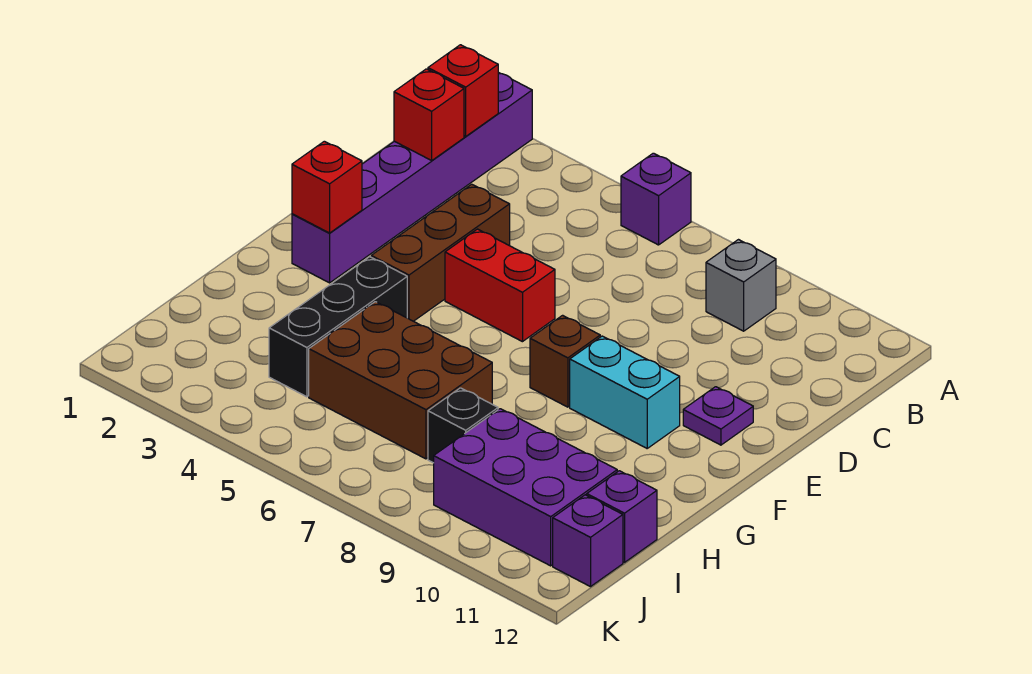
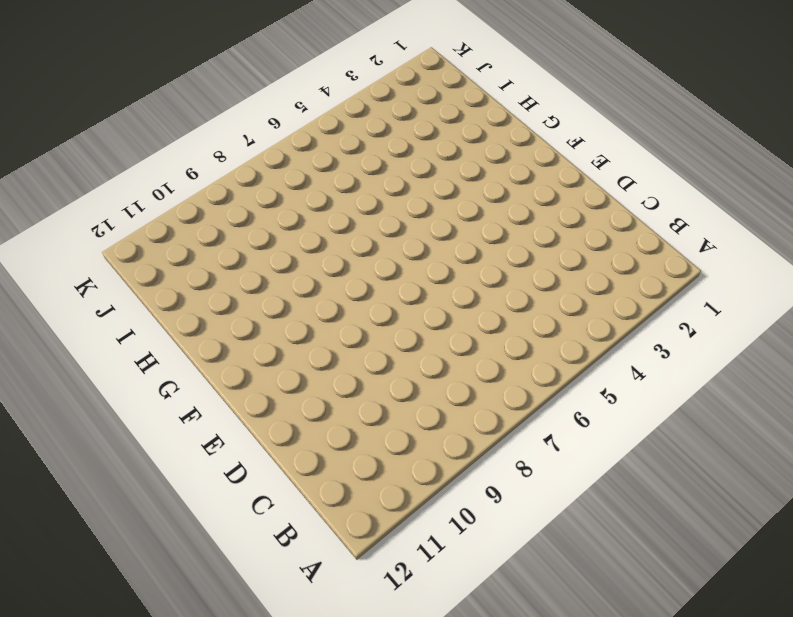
none -> purple brick A2:F2 level 1
none -> purple brick A6 level 1
none -> grey brick B9 level 1

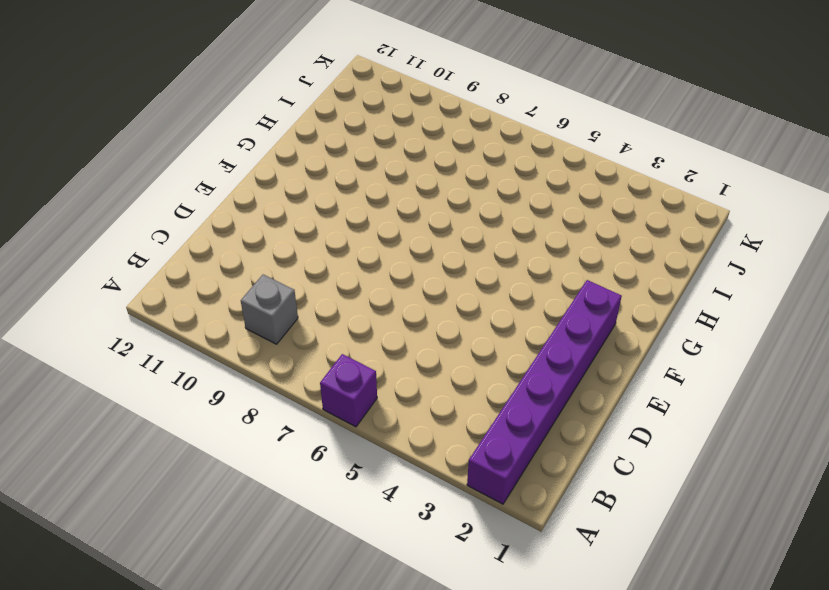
none -> brown brick D4:F4 level 1
none -> red brick E5:E6 level 1
none -> purple plate E11 level 1

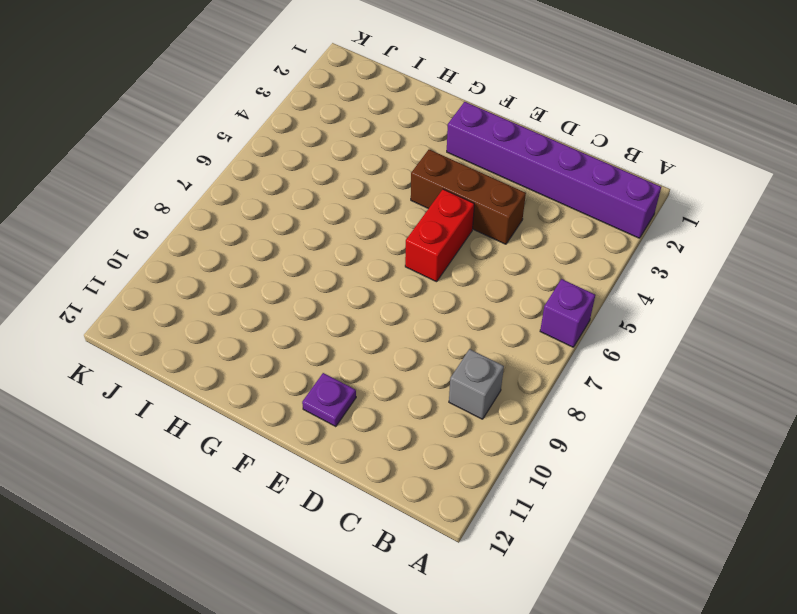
none -> brown brick F8 level 1
none -> cyan brick F9:F10 level 1
none -> black brick G4:I4 level 1

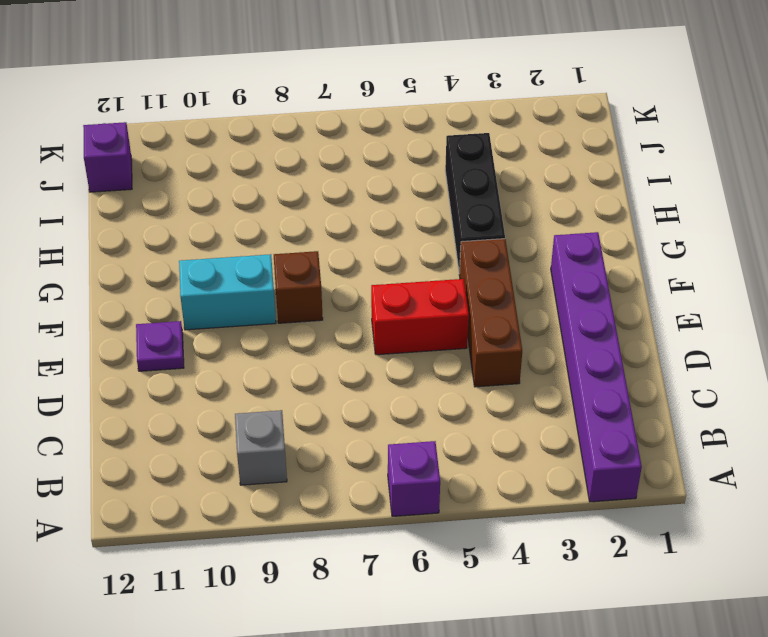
none -> brown brick H5:I7 level 1
none -> black brick I8 level 1
none -> purple brick I9:J11 level 1

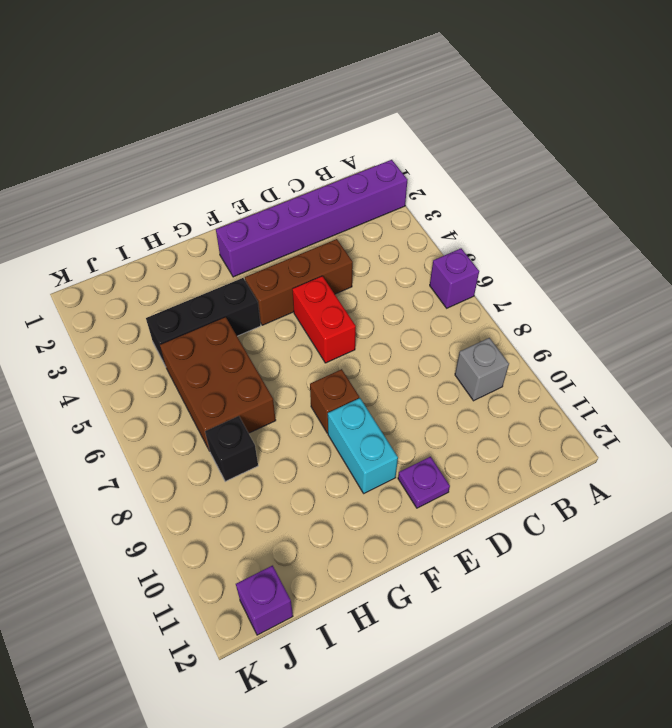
none -> purple brick I9:J11 level 1
none -> purple brick I12 level 1
none -> red brick B2 level 2

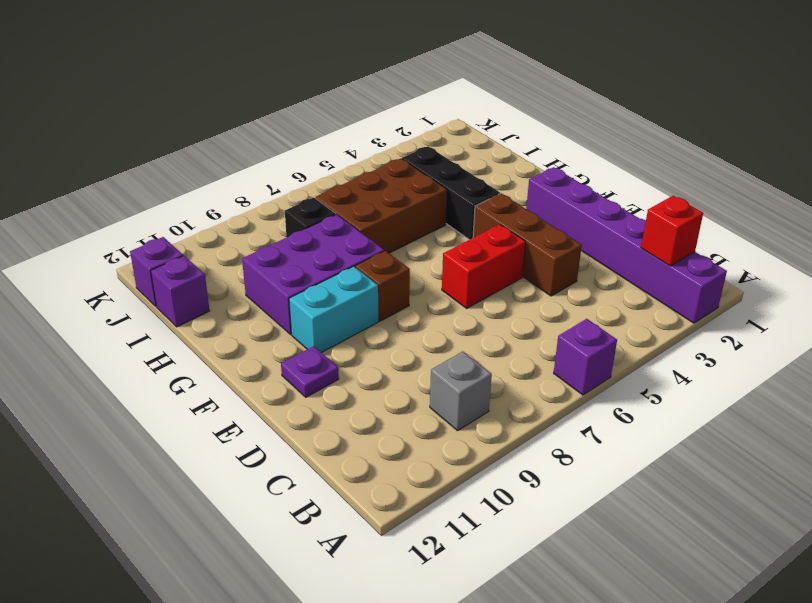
purple brick G8:H10 level 1 -> purple brick I9:J11 level 1
none -> red brick C2 level 2
none -> red brick F2 level 2

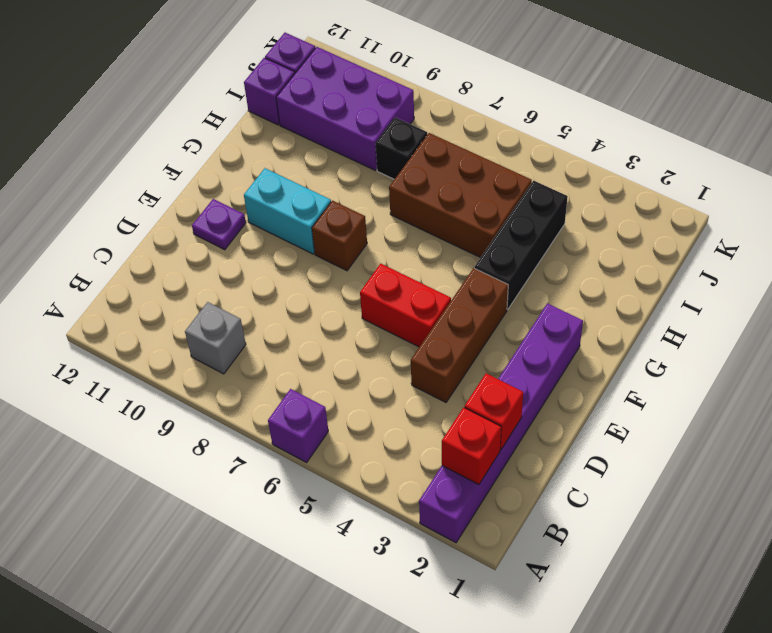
none -> red brick F2 level 2

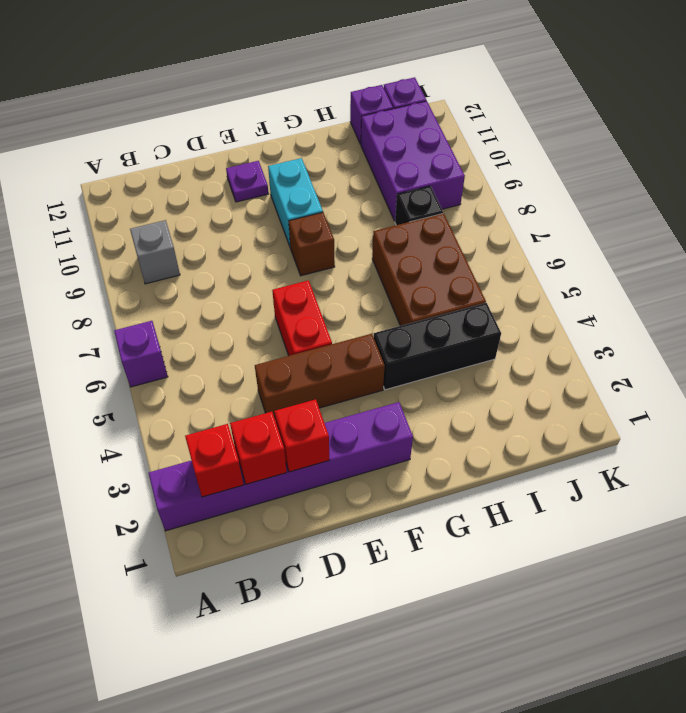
red brick D2 level 2 -> red brick F2 level 2

